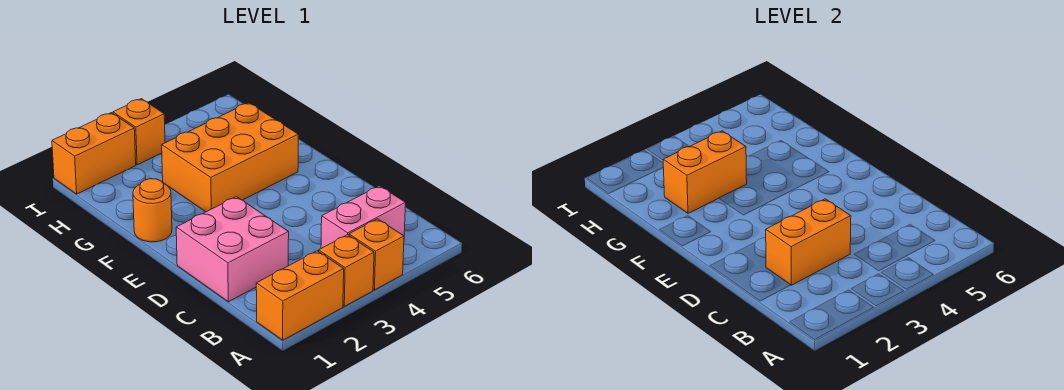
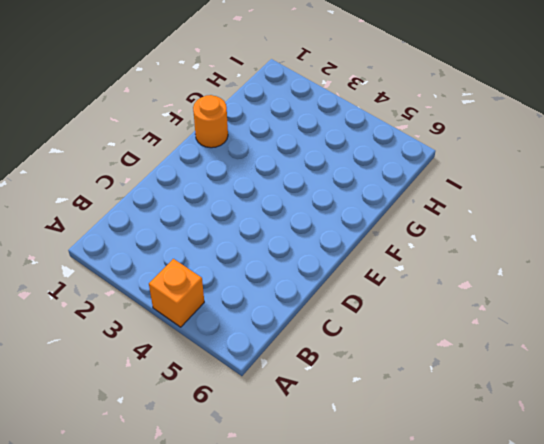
none -> orange brick A1:A2 level 1
none -> orange brick A3 level 1

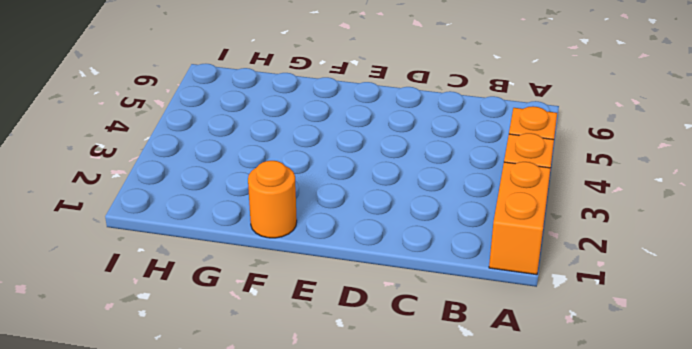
none -> pink brick B4:B5 level 1
none -> pink brick C1:D2 level 1

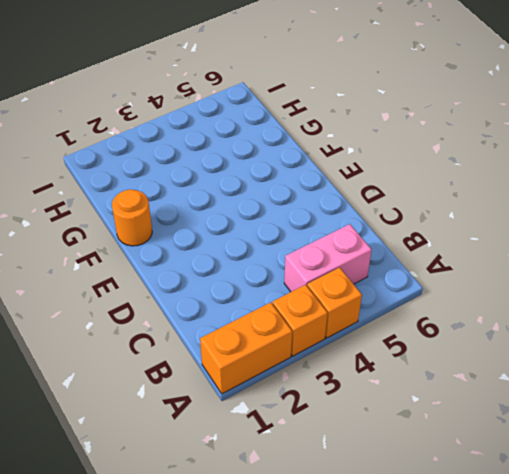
none -> pink brick C1:D2 level 1
none -> orange brick F3:G5 level 1

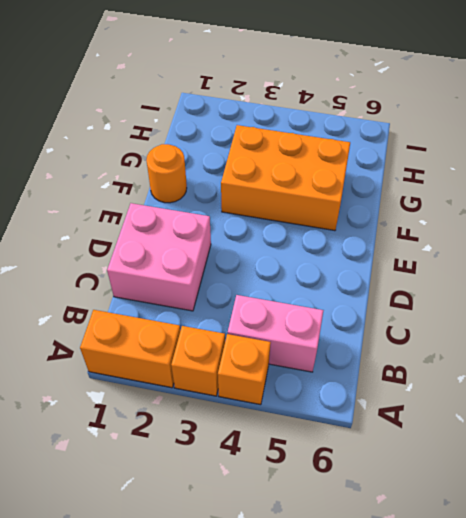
none -> orange brick I1:I2 level 1
none -> orange brick I3 level 1

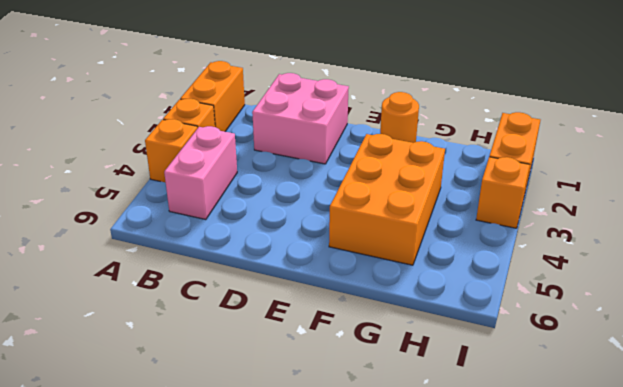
none -> orange brick C2:C3 level 2
none -> orange brick G2:G3 level 2

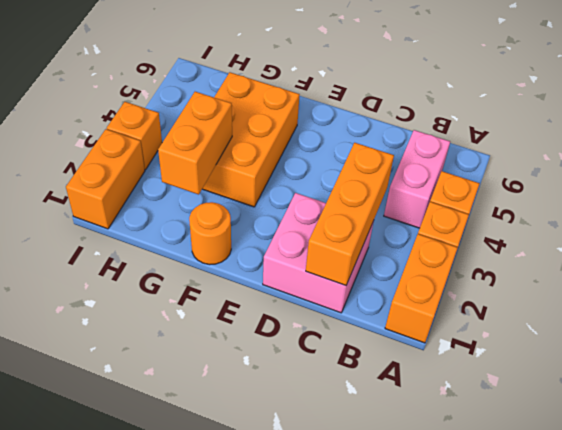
orange brick C1:C3 level 2 -> orange brick C2:C3 level 2

